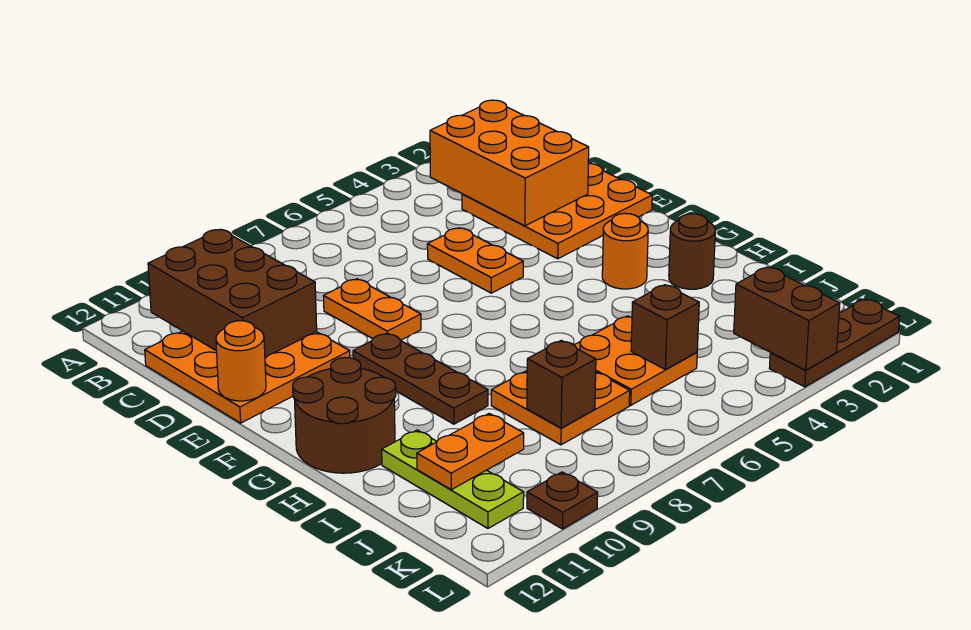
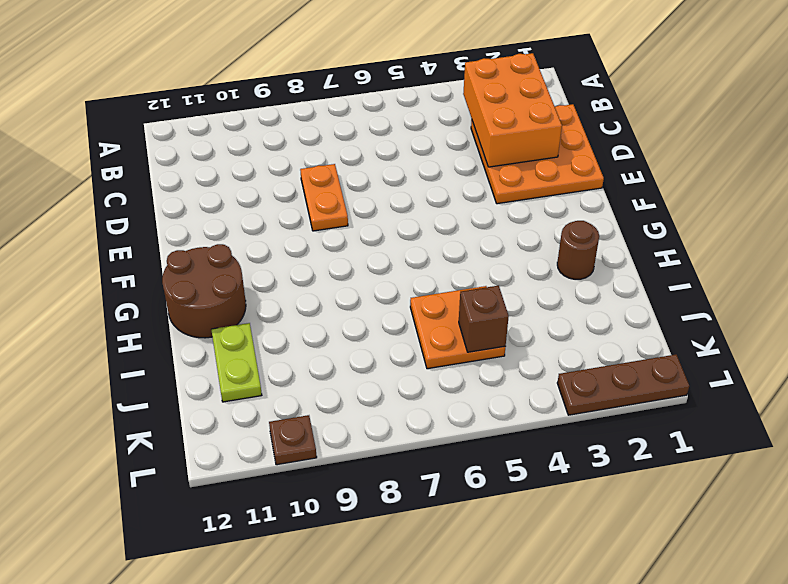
lime plate I11:J11 level 1 -> lime plate I11:K11 level 1
none -> orange plate C10:E12 level 1
none -> orange plate D5:E5 level 1
none -> brown plate F9:H9 level 1

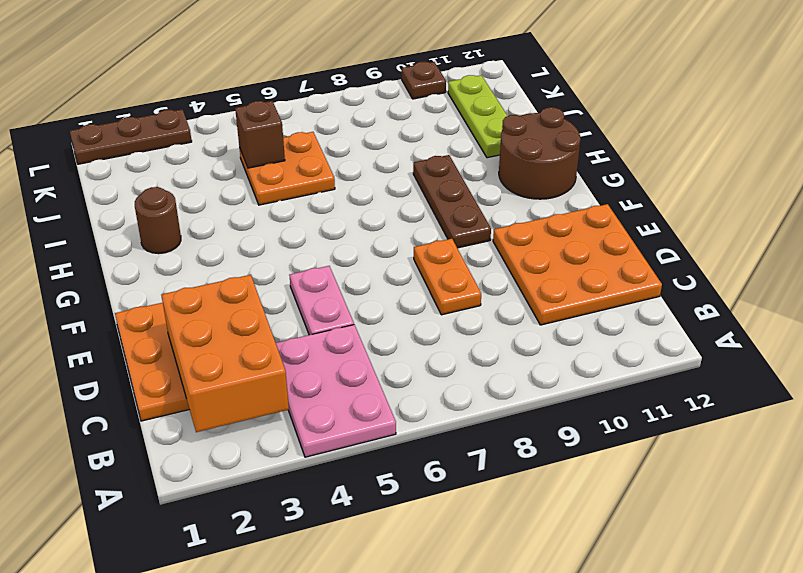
pink plate A4:C5 level 1 -> none
pink plate D5:E5 level 1 -> orange plate D5:E5 level 1
none -> orange round brick G3 level 1
none -> orange plate I7:J8 level 1
none -> brown brick B10:D11 level 2

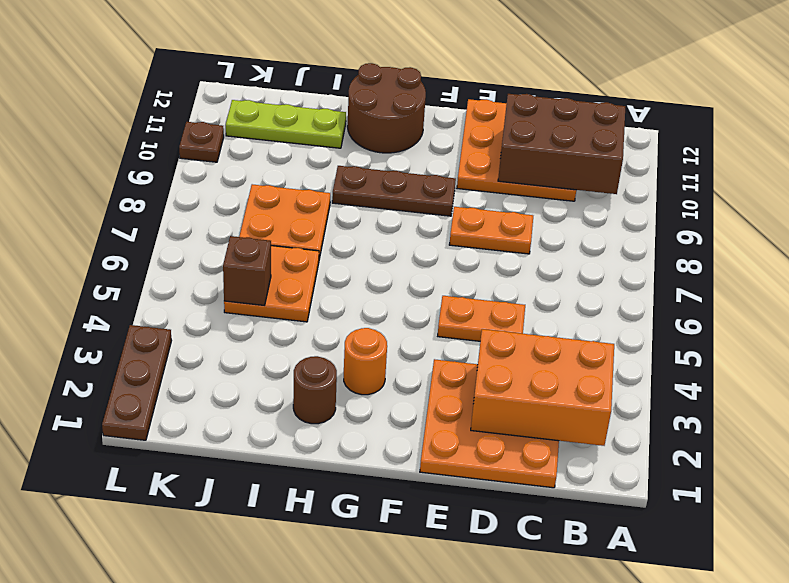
none -> orange round brick E12 level 2
none -> brown brick J8 level 2
none -> orange plate J10:J11 level 2

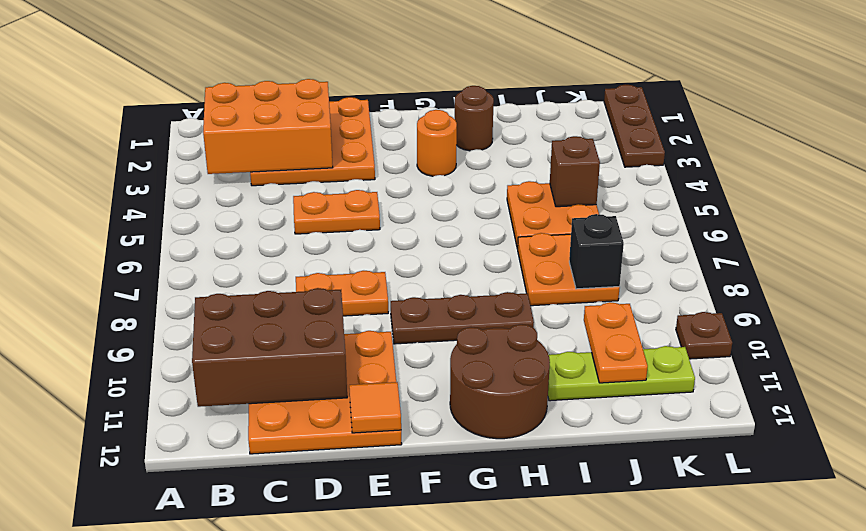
orange tile E12 level 2 -> orange round brick E12 level 2
black brick J8 level 2 -> brown brick J8 level 2
none -> brown brick K3:L3 level 2

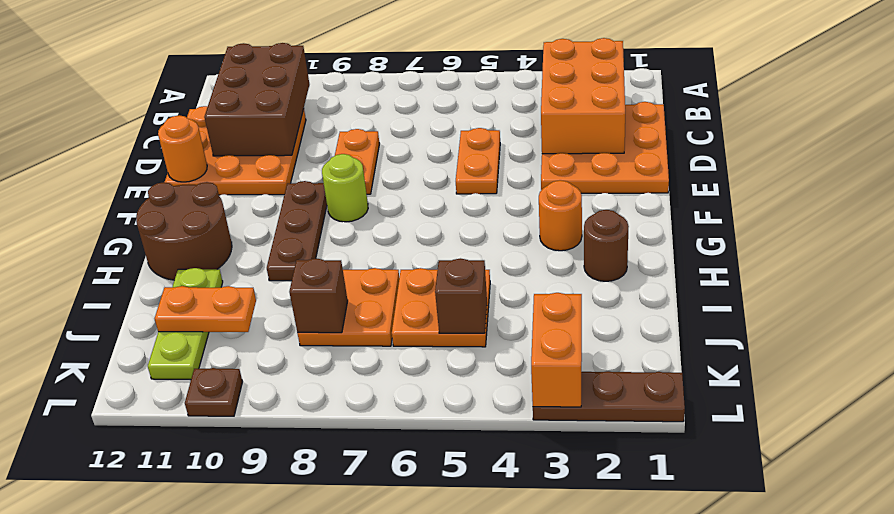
lime round brick F8 level 1 -> none
orange brick K3:L3 level 2 -> brown brick K3:L3 level 2

